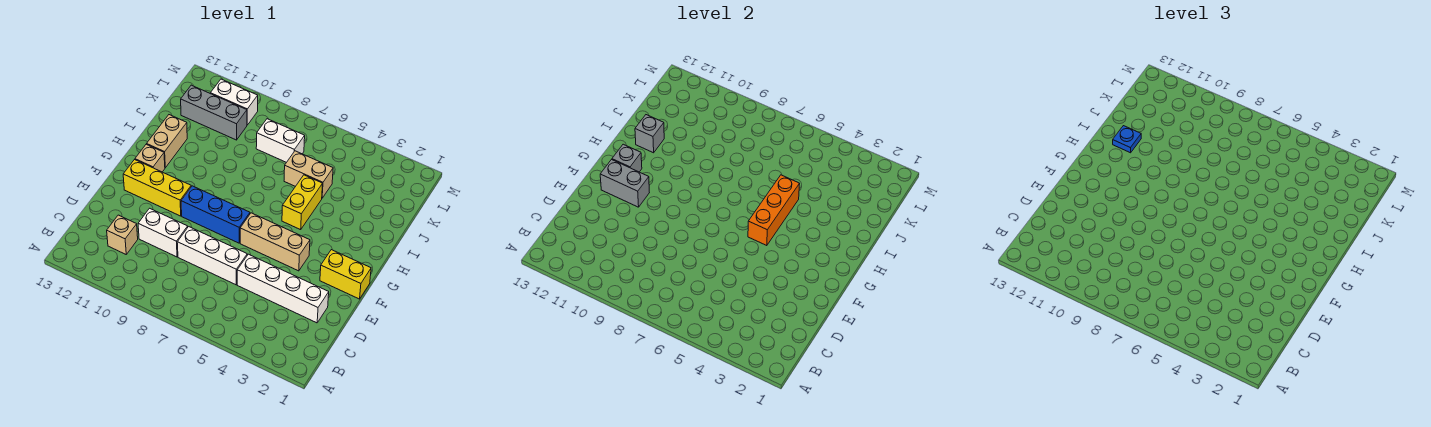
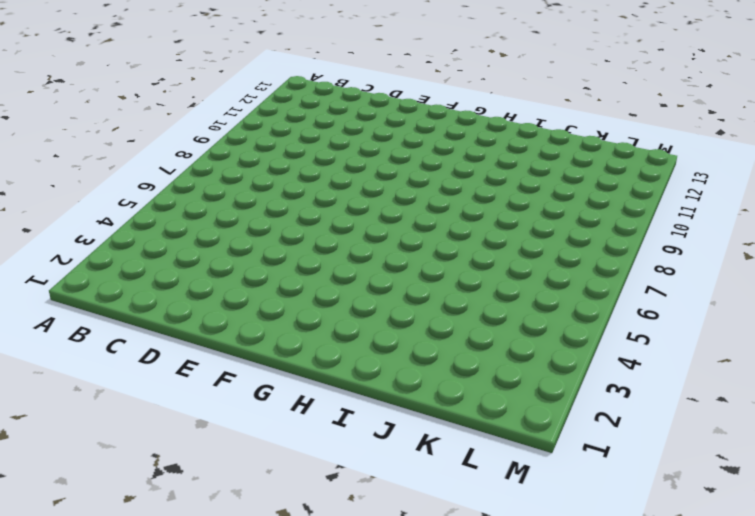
none -> tan brick C11 level 1
none -> white brick D2:D5 level 1
none -> white brick D6:D8 level 1

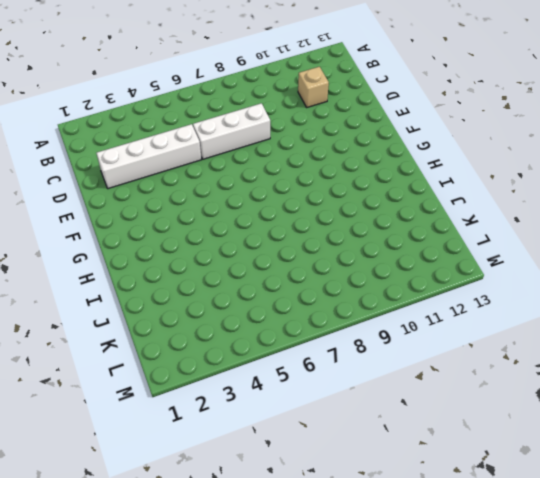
none -> white brick D9:D10 level 1
none -> yellow brick F1:F2 level 1
none -> tan brick F4:F6 level 1

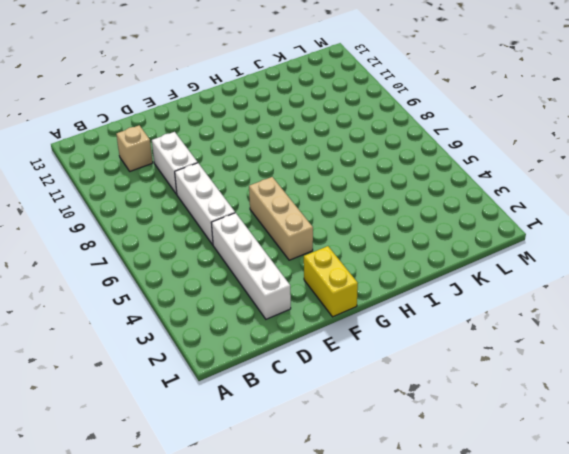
none -> blue brick F7:F9 level 1
none -> yellow brick F10:F12 level 1
none -> tan brick G12 level 1

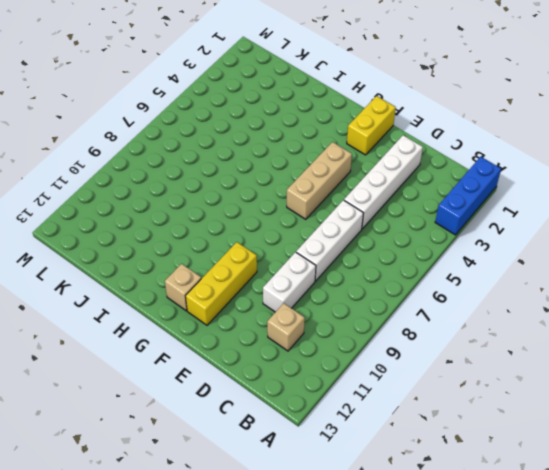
blue brick A1:A3 level 1 -> blue brick F7:F9 level 1
none -> yellow brick H5:I5 level 1
none -> tan brick H12:I12 level 1
none -> tan brick J5:J6 level 1

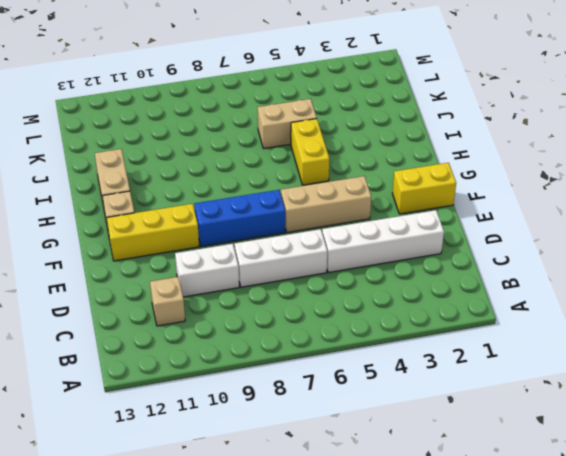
none -> white brick K7:K8 level 1
none -> grey brick K10:K12 level 1
none -> white brick L10:L11 level 1

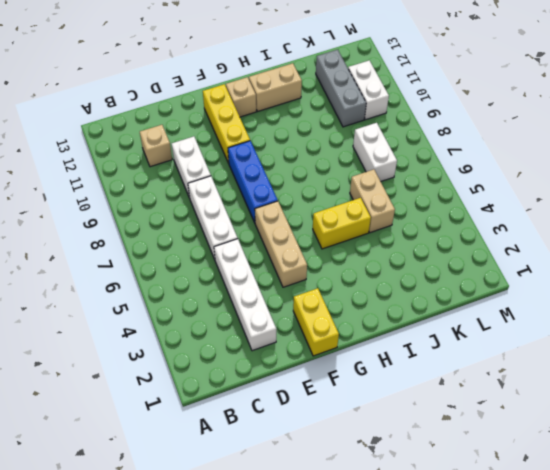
none -> grey brick F11:F12 level 2
none -> orange brick G5:I5 level 2
none -> grey brick G12 level 2

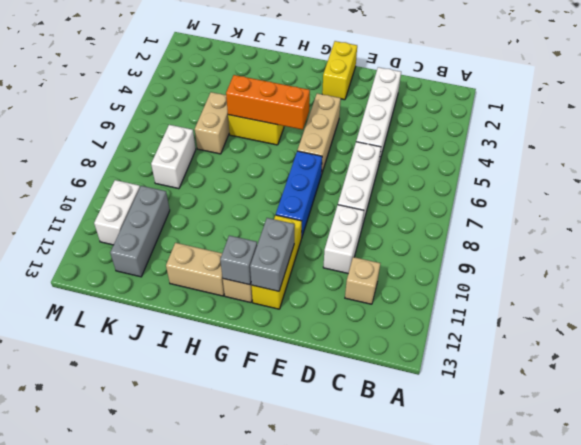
none -> grey brick I12 level 2
none -> blue plate I12 level 3

